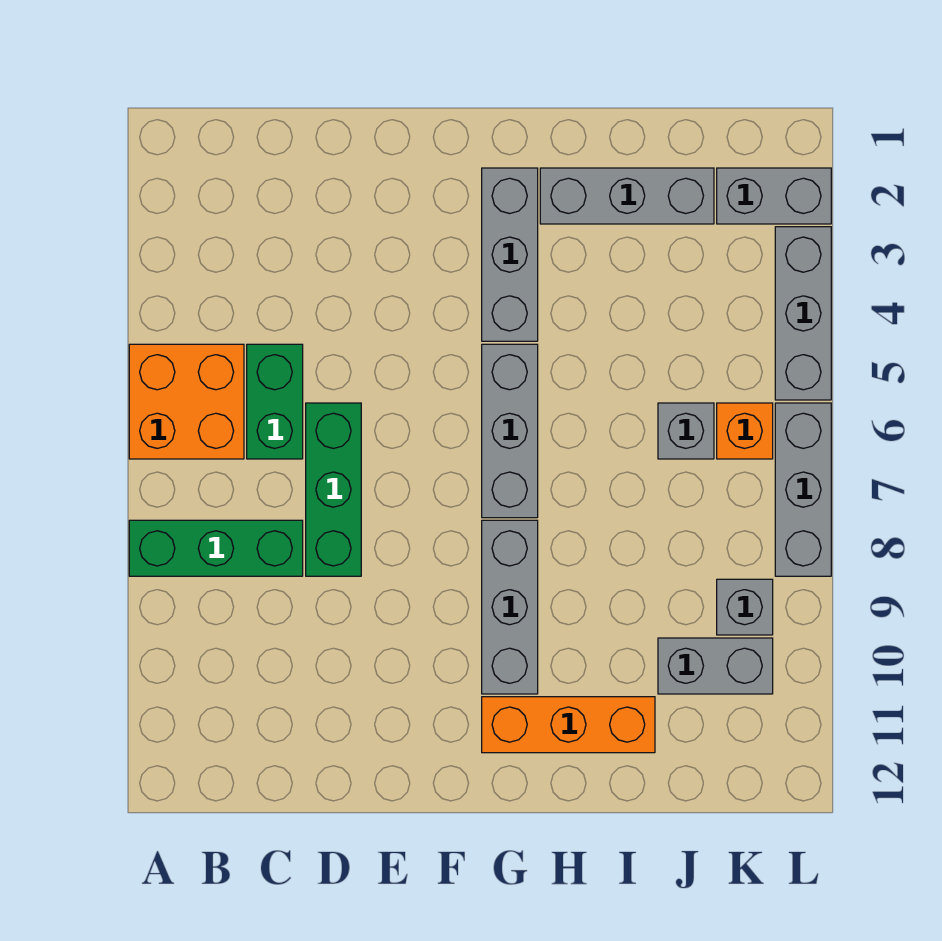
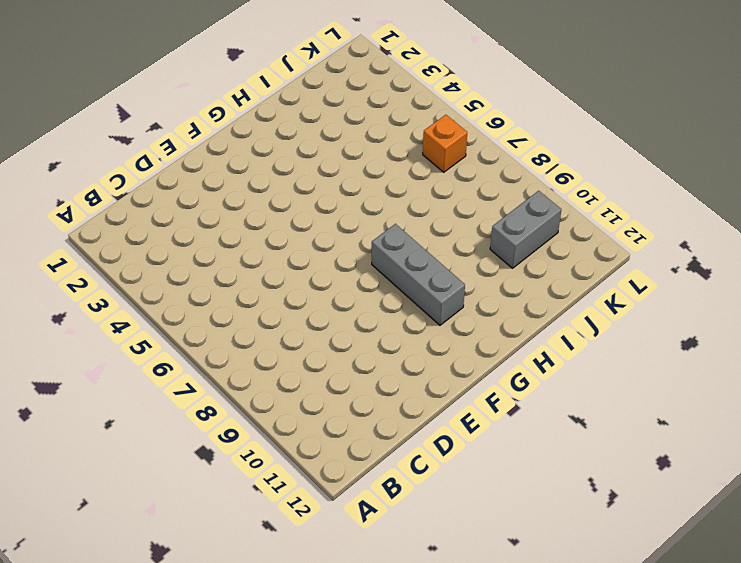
none -> orange brick A5:B6 level 1
none -> green brick A8:C8 level 1
none -> green brick C5:C6 level 1

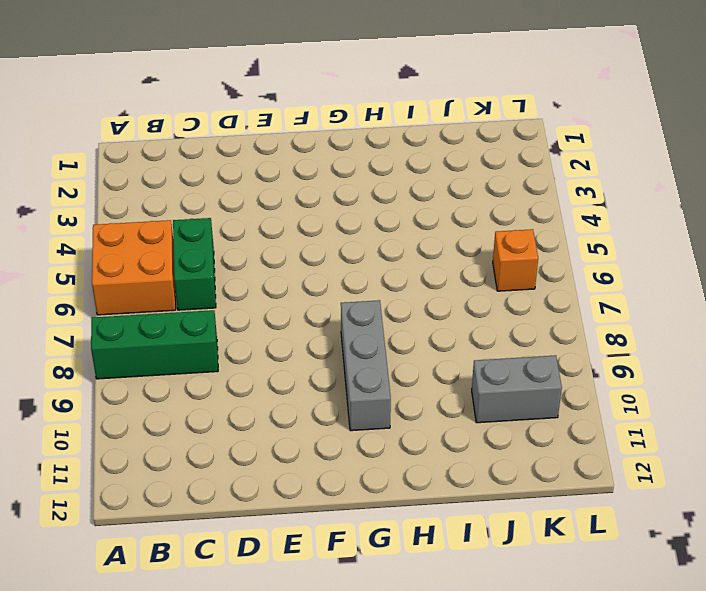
none -> green brick D6:D8 level 1
none -> grey brick G2:G4 level 1
none -> grey brick G5:G7 level 1

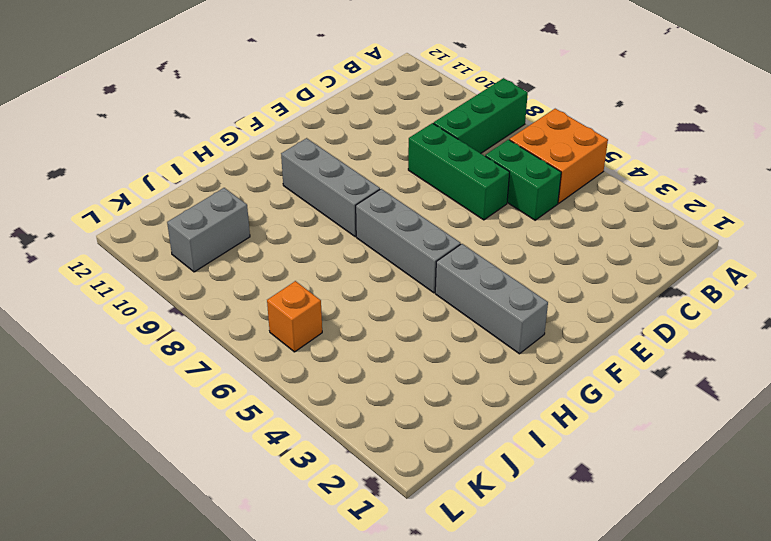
none -> orange brick G11:I11 level 1
none -> grey brick H2:J2 level 1
none -> grey brick J6 level 1

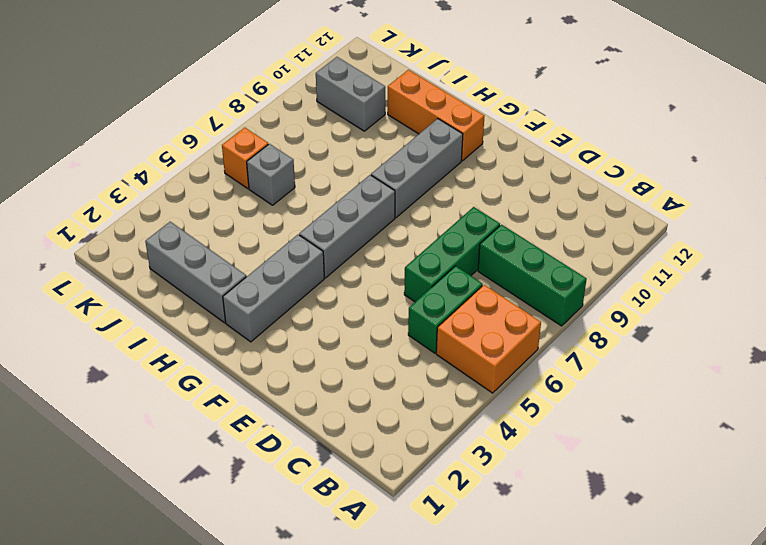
none -> grey brick K2:L2 level 1
none -> grey brick K9 level 1
none -> grey brick L3:L5 level 1

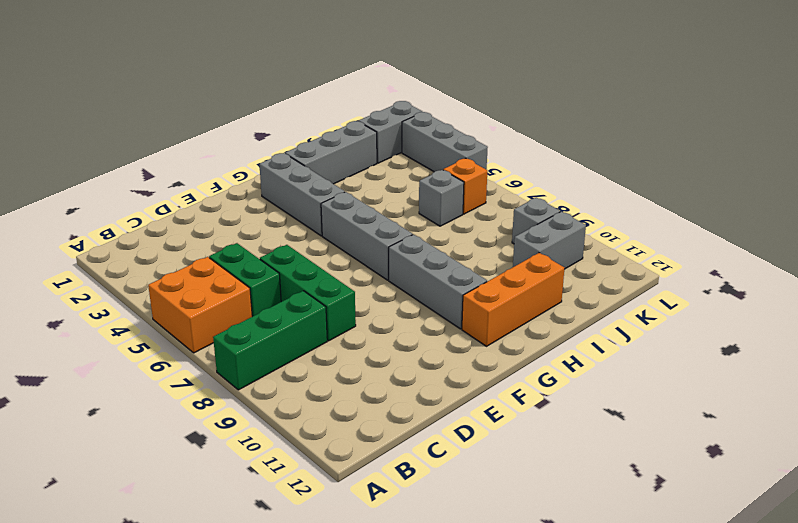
none -> grey brick L6:L8 level 1

